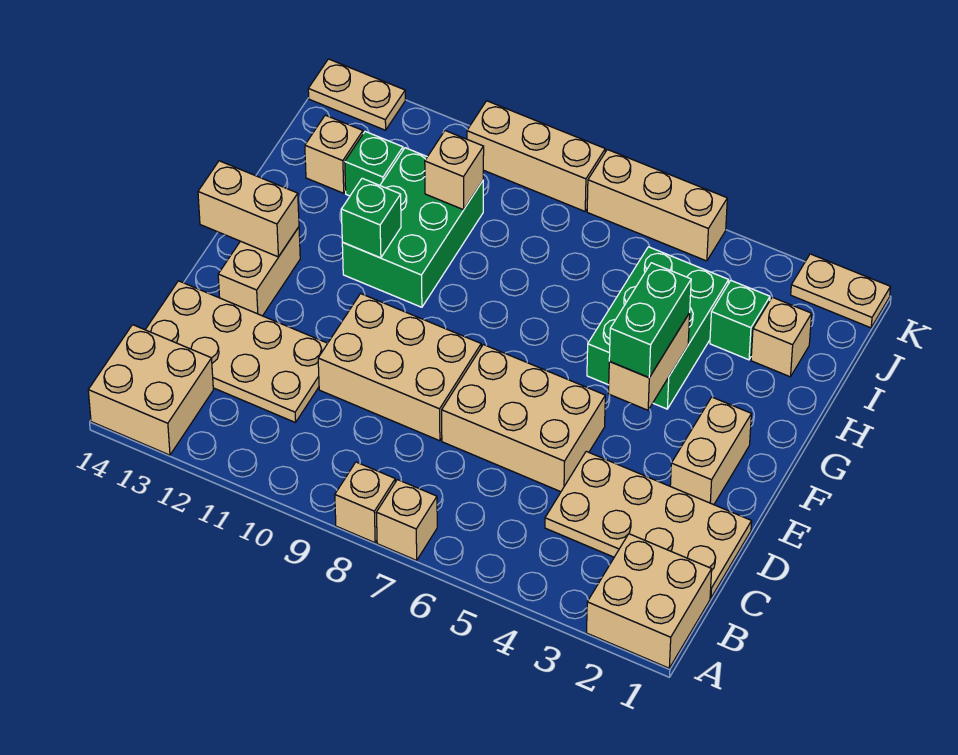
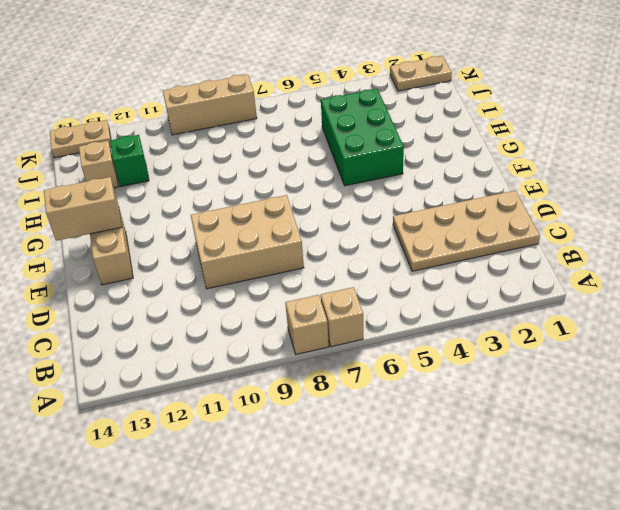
none -> tan brick A1:B2 level 1
none -> tan brick A13:B14 level 1
none -> tan plate C11:D14 level 1

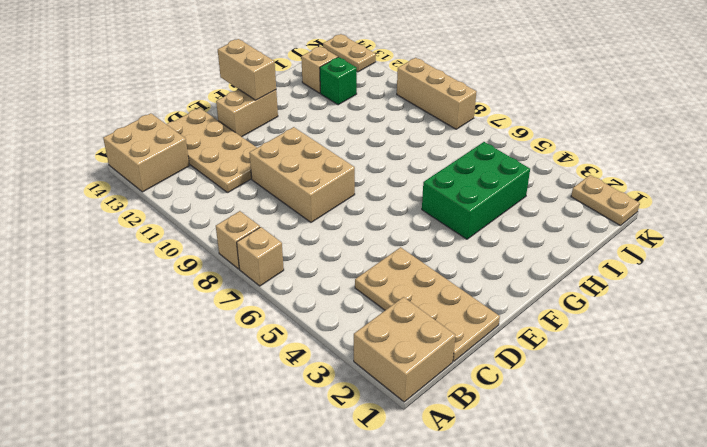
none -> tan brick D5:E7 level 1
none -> tan brick E2:F2 level 1
none -> green brick G10:I11 level 1

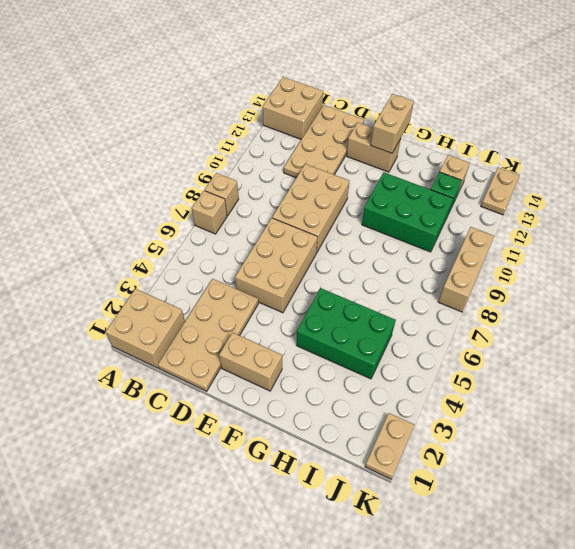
none -> tan brick I2 level 1
none -> green brick I3 level 1
none -> tan brick K5:K7 level 1

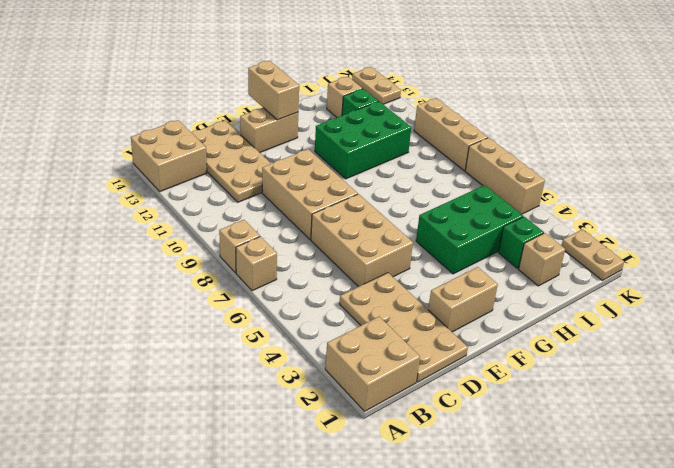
none -> tan brick F4:G4 level 2
none -> green brick G11 level 2
none -> tan brick I10 level 2

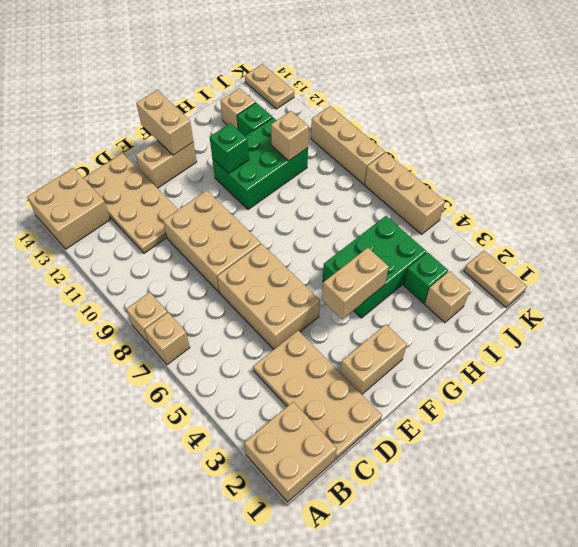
none -> green brick F4:G4 level 3

